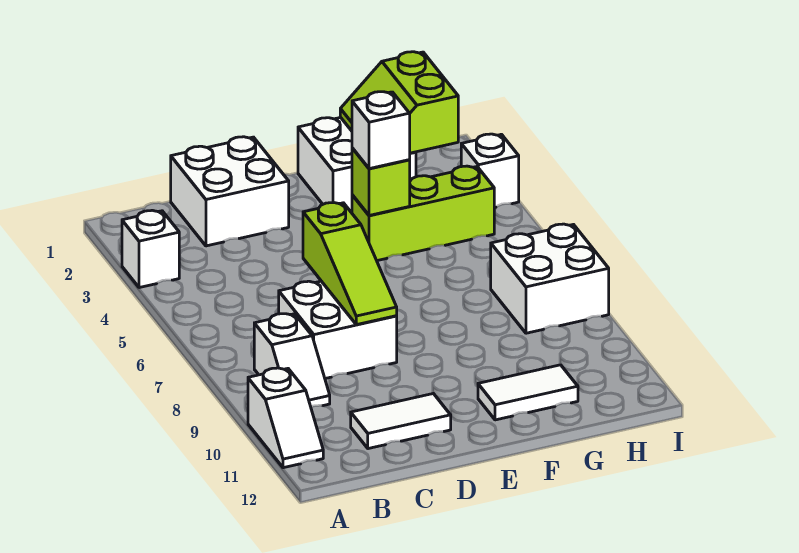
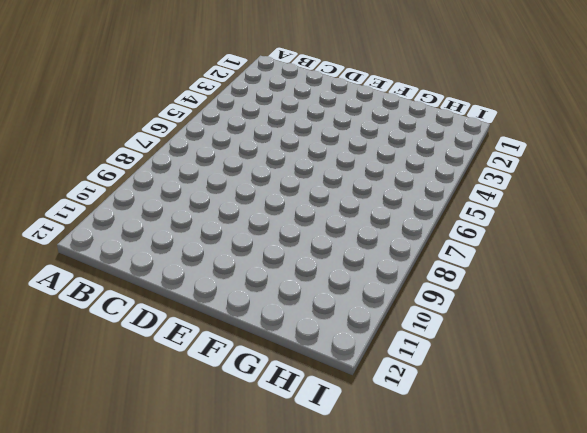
none -> white brick A3 level 1
none -> white slope A10:A11 level 1 top 10
none -> white slope B8:B9 level 1 top 8

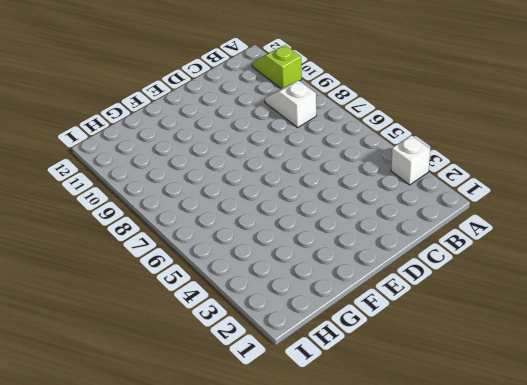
lime slope A10:A11 level 1 top 10 -> white slope A10:A11 level 1 top 10
none -> white brick C1:D2 level 1
none -> white brick C7:D8 level 1
none -> white tile C11:D11 level 1

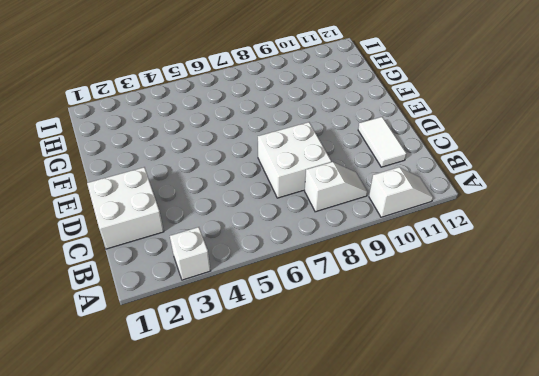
none -> white brick F1:G2 level 1
none -> lime brick F4:H4 level 1
none -> white tile F11:G11 level 1

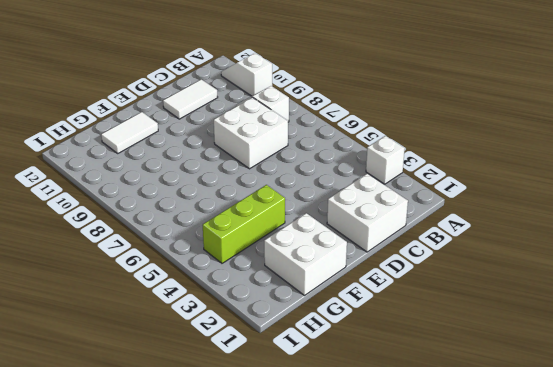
none -> white brick H7:I8 level 1
none -> white brick I3 level 1
none -> lime slope D6:D8 level 2 top 6

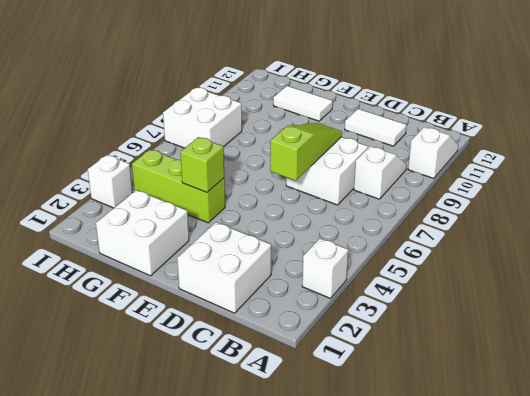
none -> lime slope G1:H2 level 2 top H
none -> white brick F4 level 3

